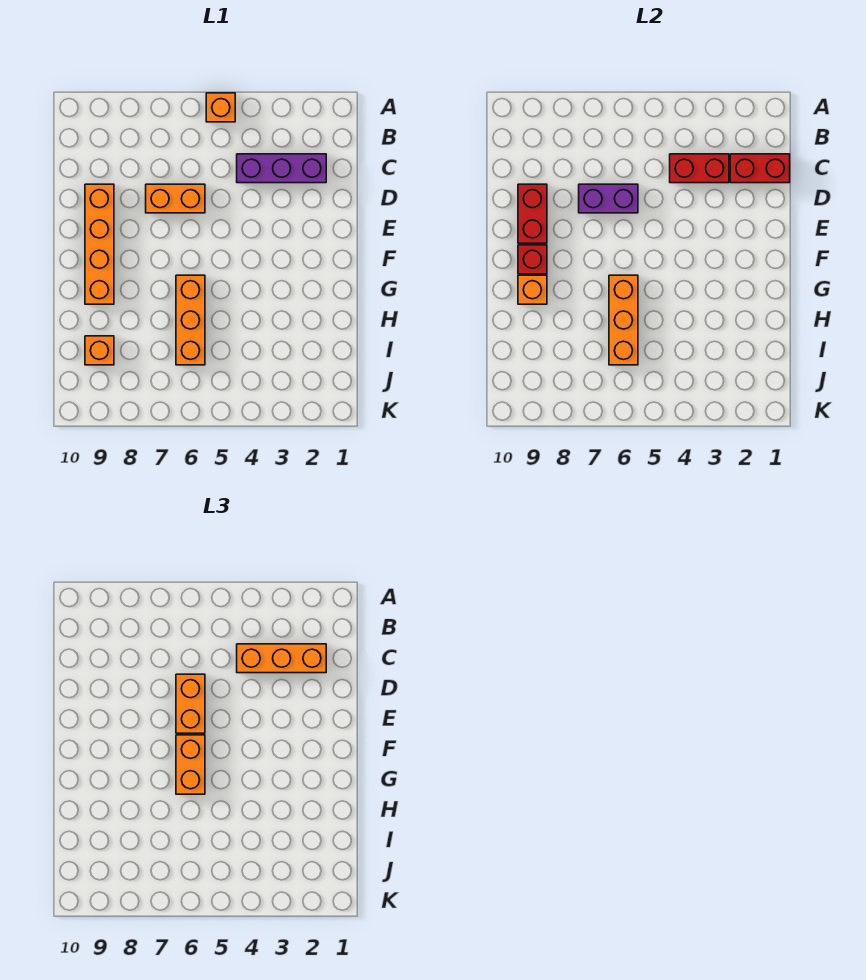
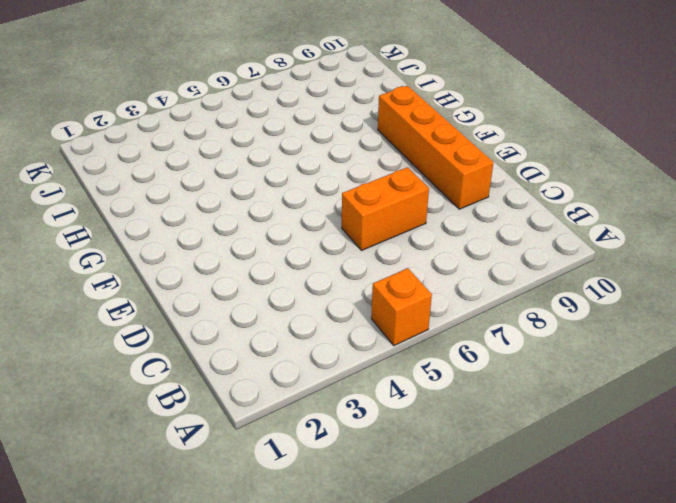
none -> purple brick C2:C4 level 1
none -> orange brick G6:I6 level 1
none -> orange brick I9 level 1

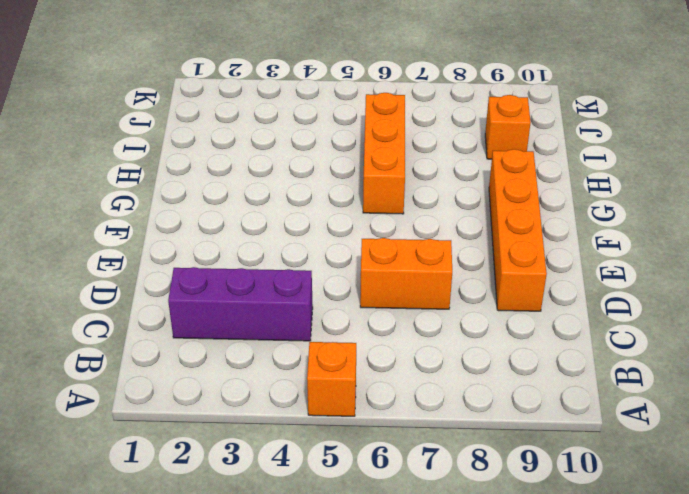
none -> red brick C1:C2 level 2
none -> red brick C3:C4 level 2
none -> purple brick D6:D7 level 2

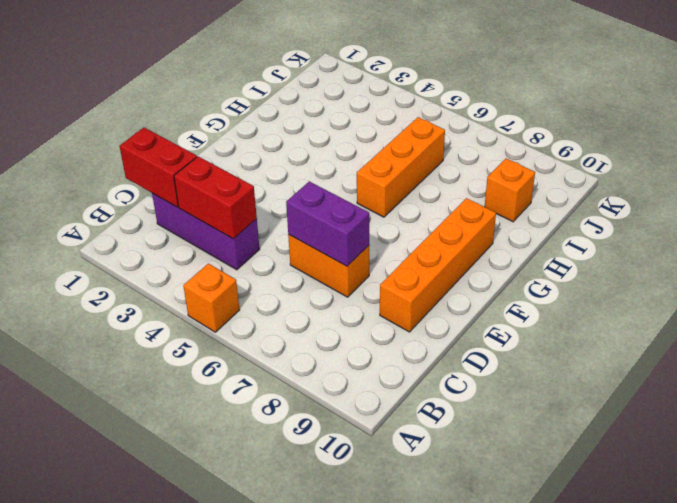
none -> red brick D9:E9 level 2
none -> red brick F9 level 2
none -> orange brick G6:I6 level 2

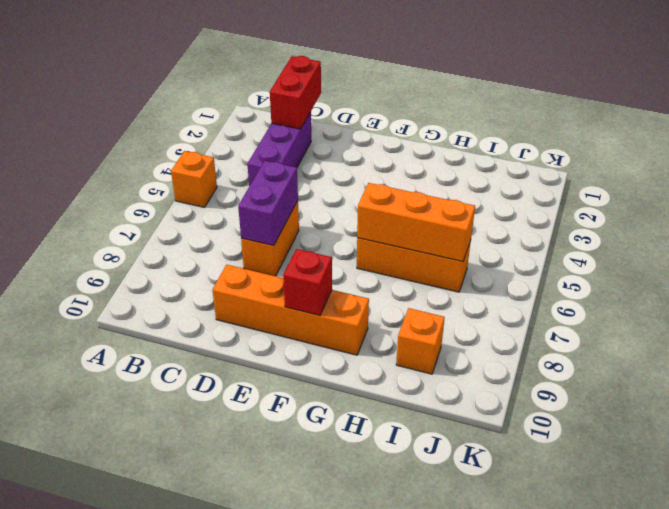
none -> red brick C3:C4 level 2
none -> red brick D9:E9 level 2
none -> orange brick G9 level 2

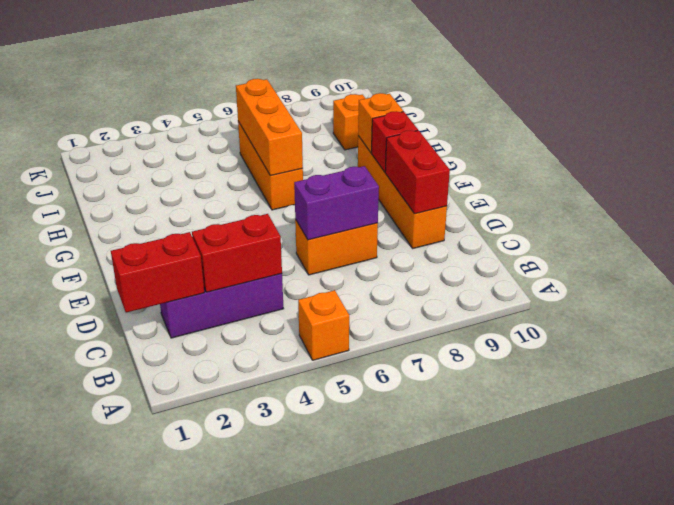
none -> orange brick C2:C4 level 3
none -> orange brick D6:E6 level 3
none -> orange brick F6:G6 level 3

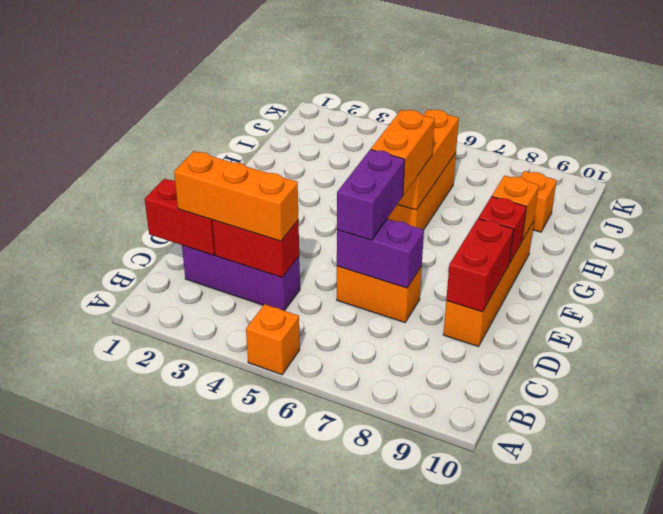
purple brick D6:E6 level 3 -> orange brick D6:E6 level 3

